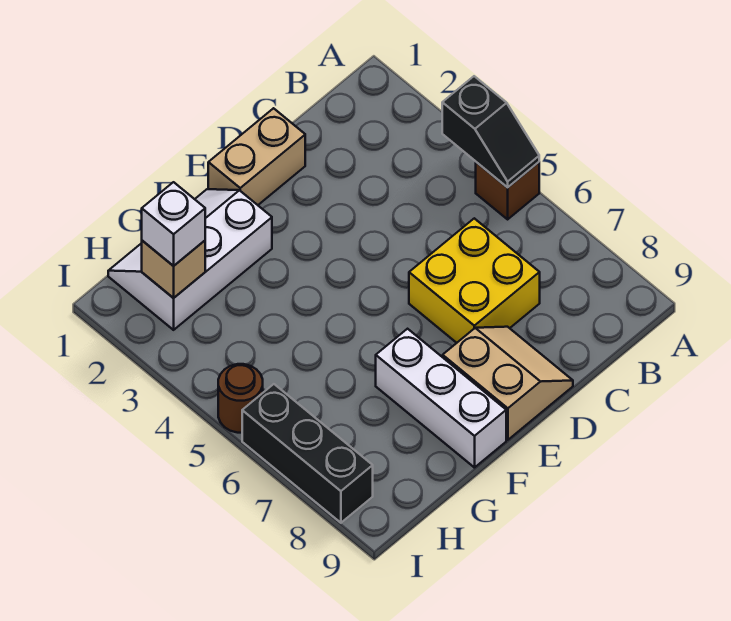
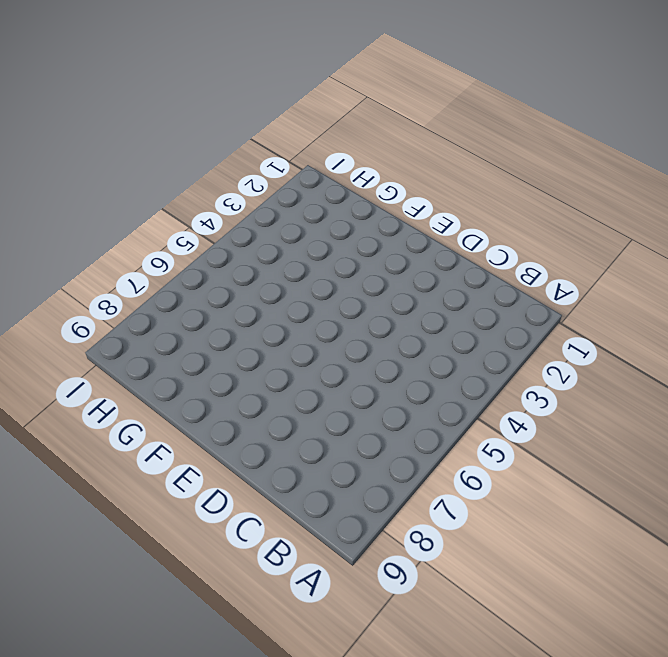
none -> brown brick A5 level 1
none -> yellow brick C6:D7 level 1

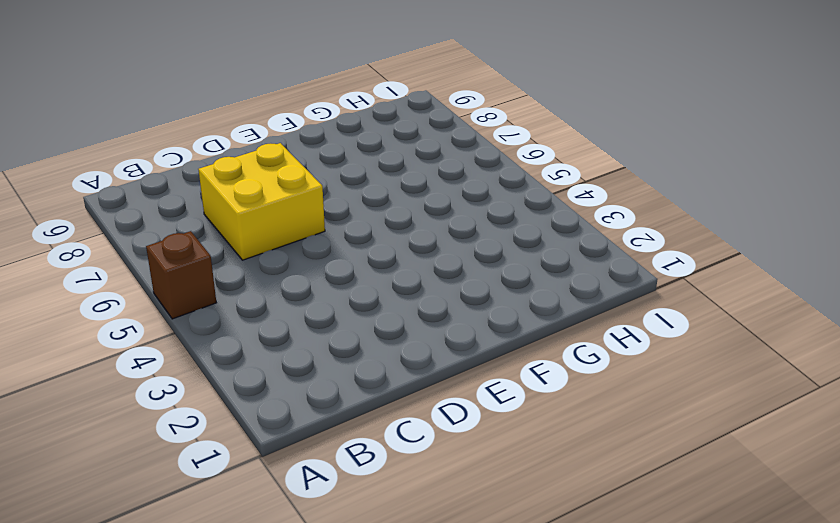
none -> tan brick D1:E1 level 1
none -> tan slope D8:E9 level 1 top E

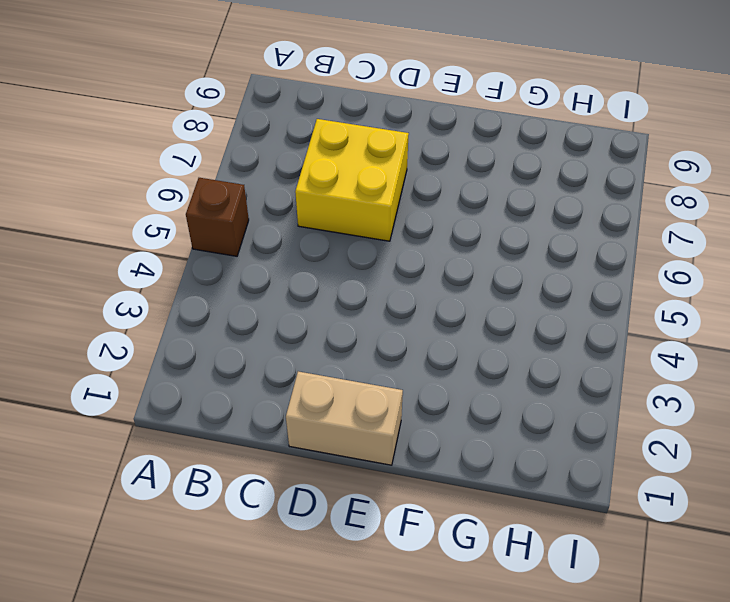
none -> tan slope D8:E9 level 1 top E
none -> white slope F1:H2 level 1 top 2

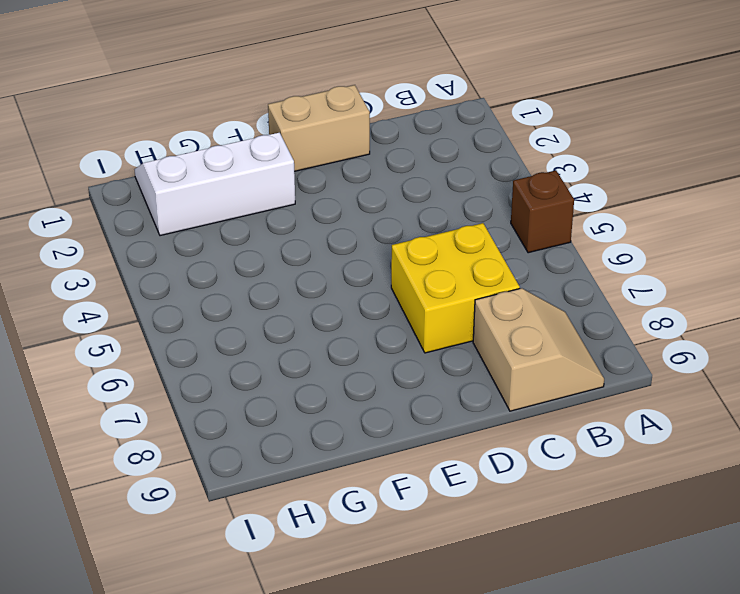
tan slope B8:C9 level 1 top C -> tan slope D8:E9 level 1 top E
none -> white brick F7:F9 level 1
none -> brown round brick I5 level 1

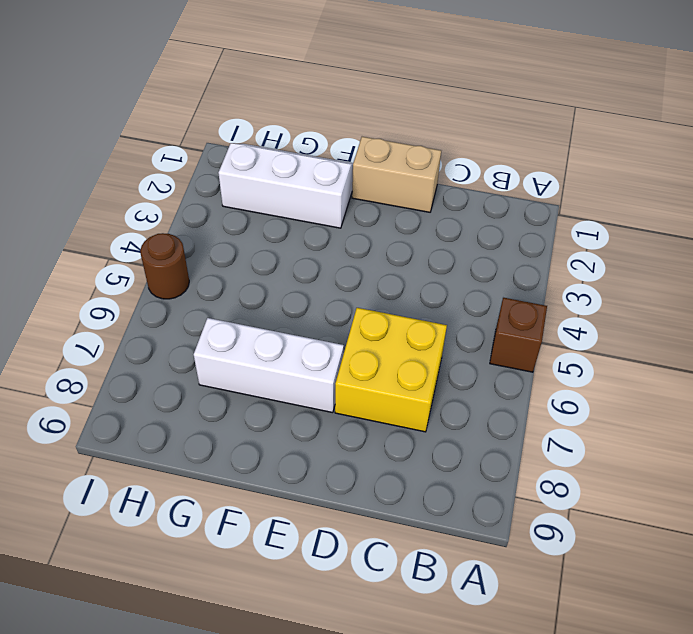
white brick E7:G7 level 1 -> white brick F7:F9 level 1
none -> tan slope D8:E9 level 1 top E
none -> black brick I6:I8 level 1

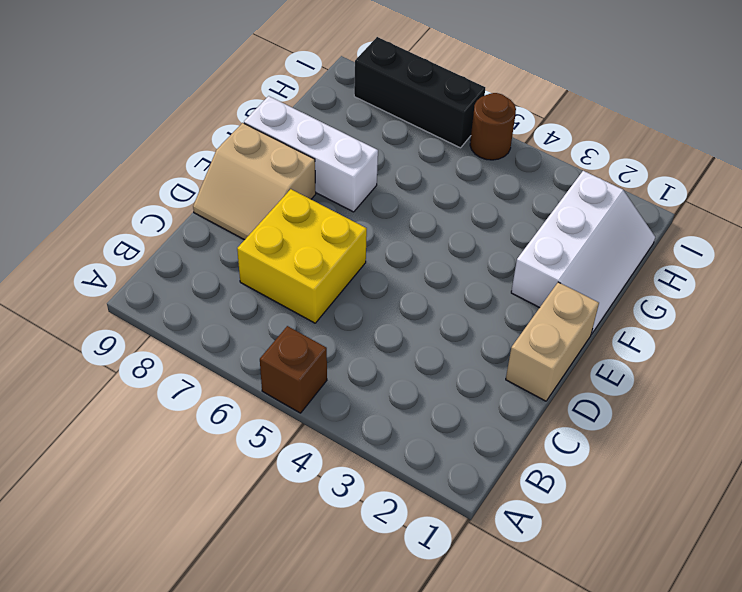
none -> black slope A4:A5 level 2 top 4
none -> tan brick H2 level 2

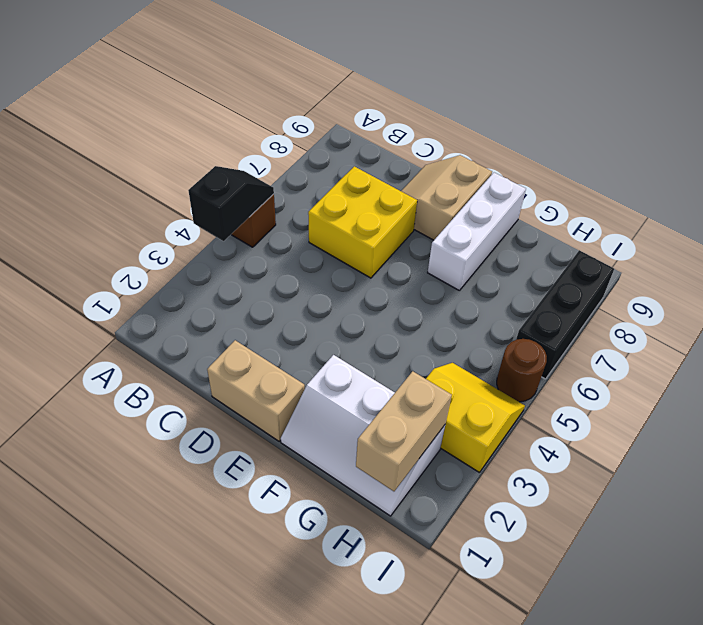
tan brick H1:H2 level 2 -> tan brick H2 level 2
yellow slope H3:I4 level 1 top 3 -> none
none -> white brick H2 level 3

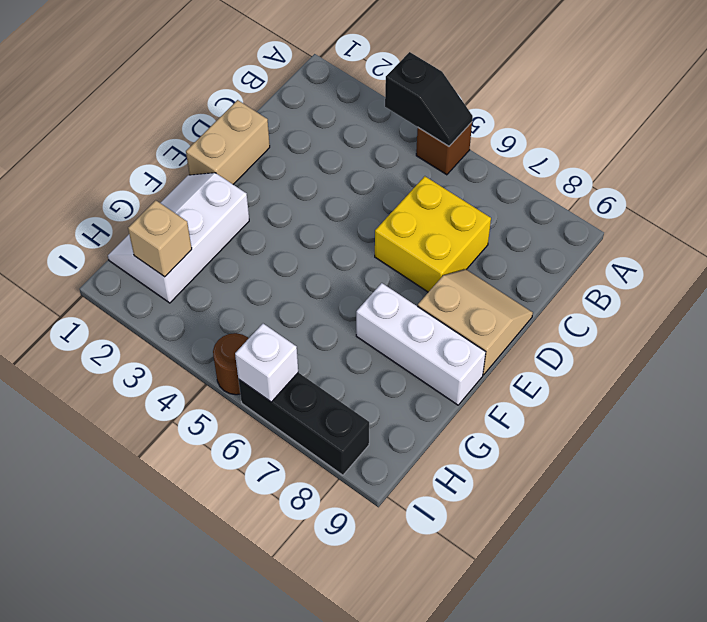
white brick I6 level 2 -> white brick H2 level 3

